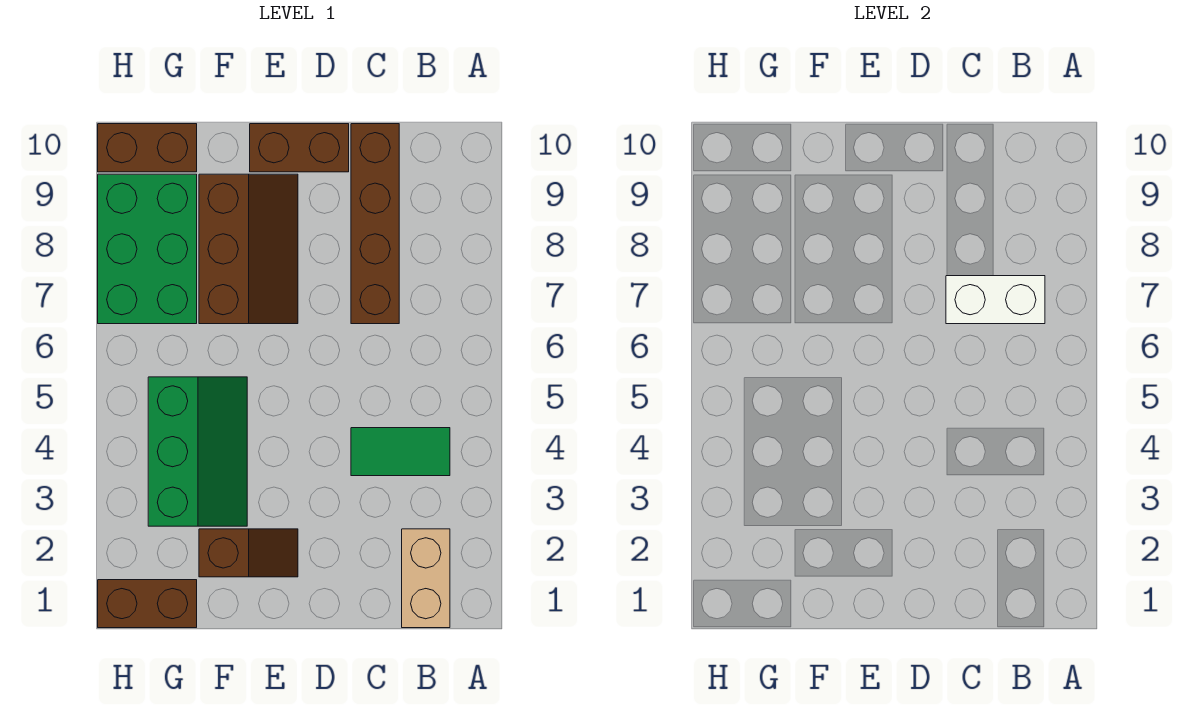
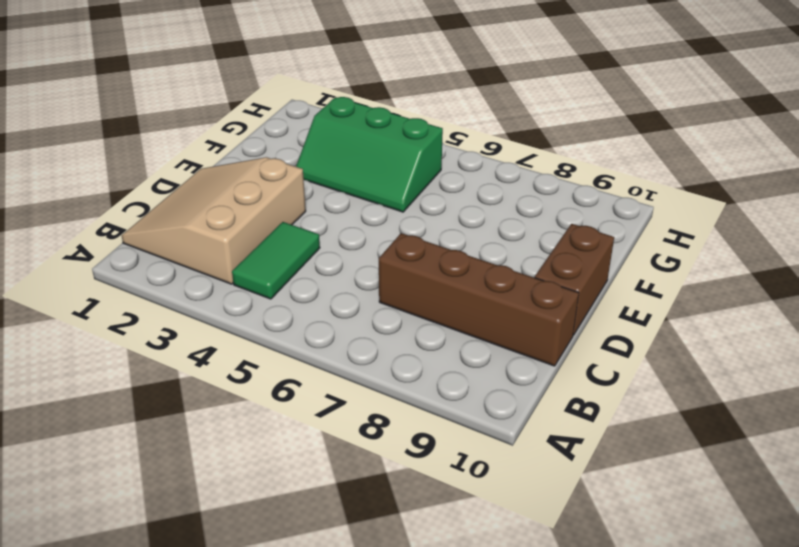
tan slope B1:D3 level 1 top 3 -> tan brick B1:B2 level 1
none -> brown slope E2:F2 level 1 top F
none -> brown slope E7:F9 level 1 top F

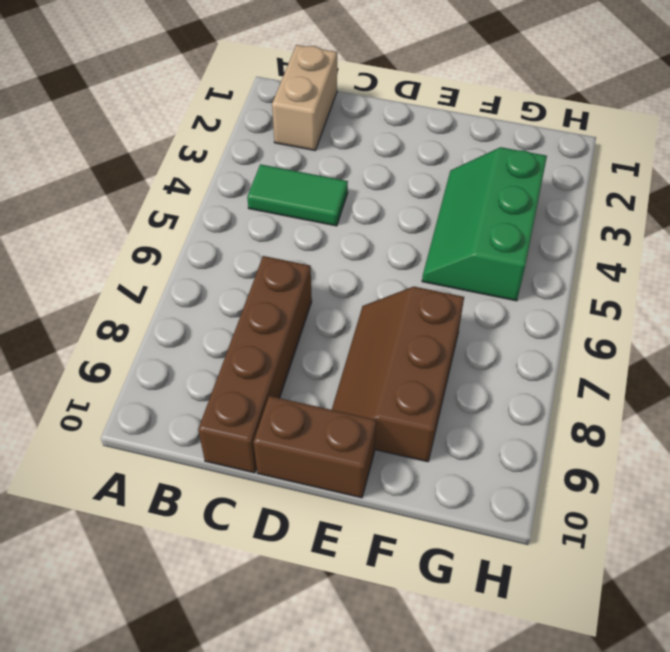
none -> brown slope E2:F2 level 1 top F
none -> brown brick G1:H1 level 1

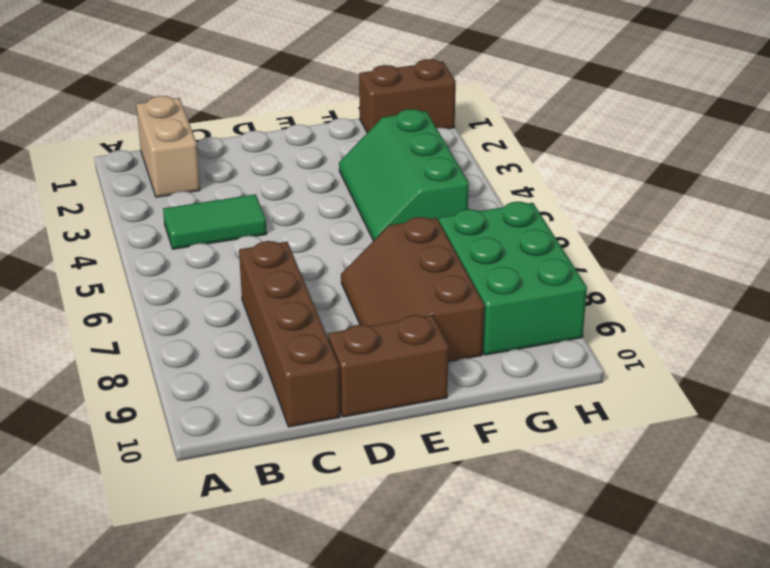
none -> brown slope E2:F2 level 1 top F
none -> brown brick G10:H10 level 1

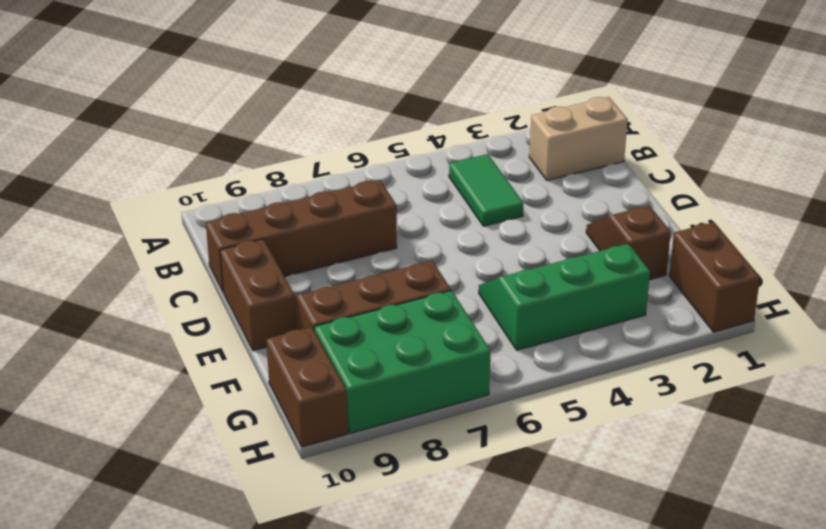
none -> white brick B7:C7 level 2

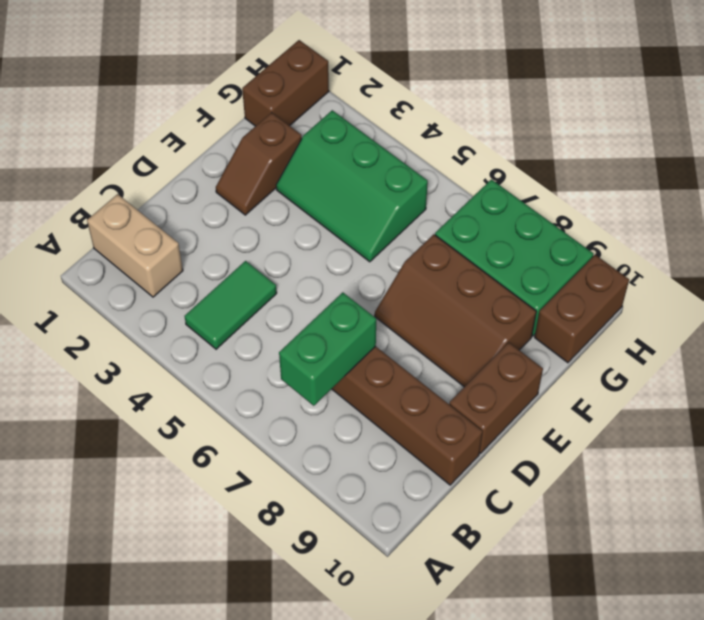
green brick B7:C7 level 2 -> white brick B7:C7 level 2

